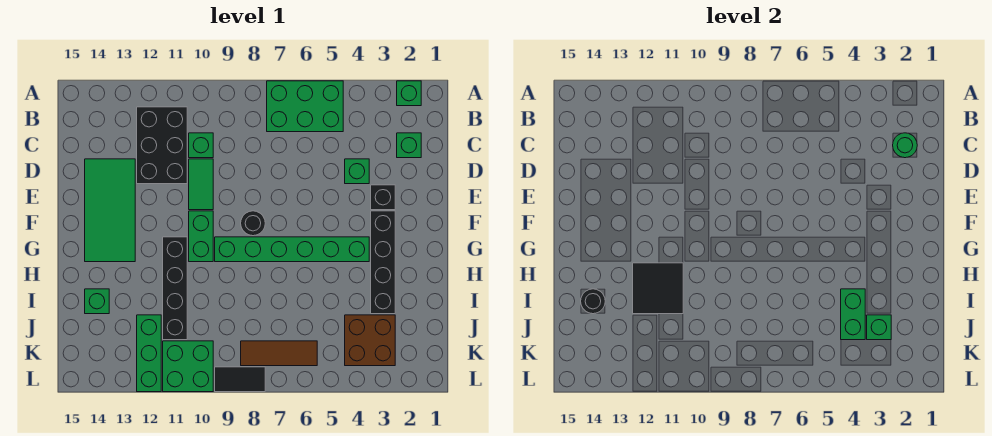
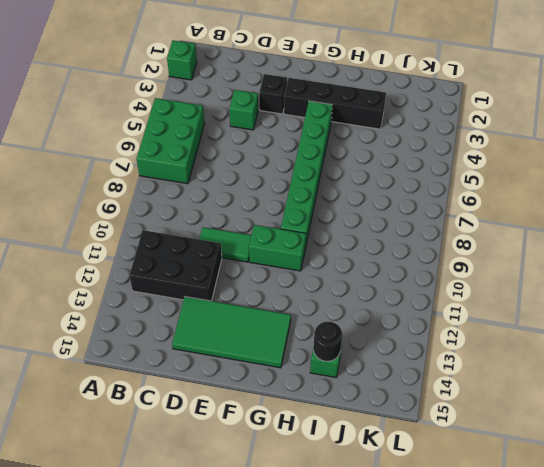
none -> green brick C2 level 1
none -> green brick C10 level 1
none -> black round brick F8 level 1

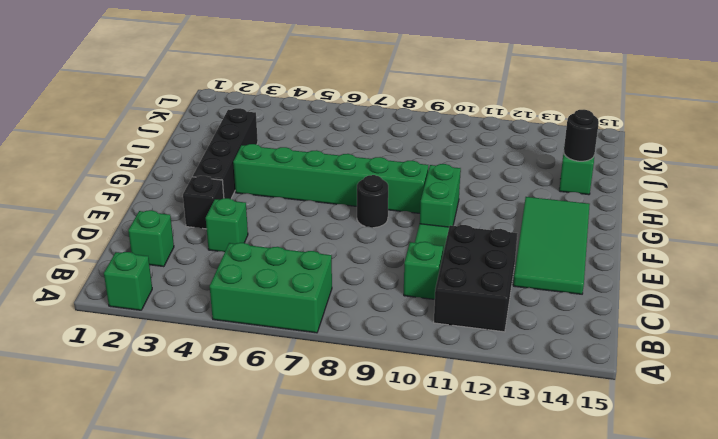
none -> black brick G11:J11 level 1
none -> brown brick J3:K4 level 1
none -> green brick J12:L12 level 1

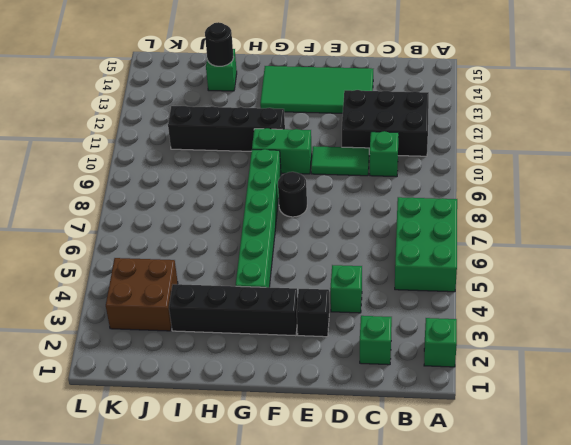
none -> green brick J12:L12 level 1
none -> brown tile K6:K8 level 1
none -> green brick K10:L11 level 1

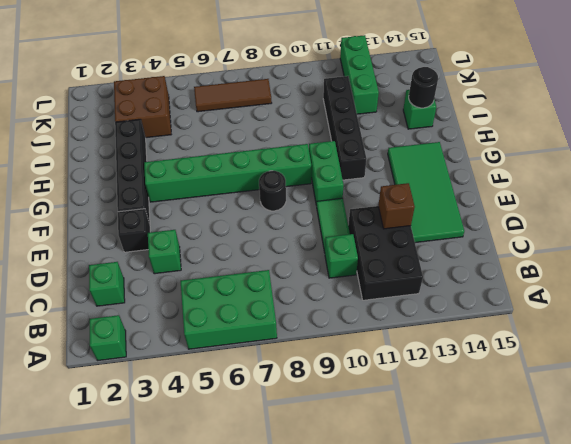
brown brick D12 level 2 -> none
none -> green brick K10:L11 level 1
none -> black tile L8:L9 level 1
none -> green round brick C2 level 2

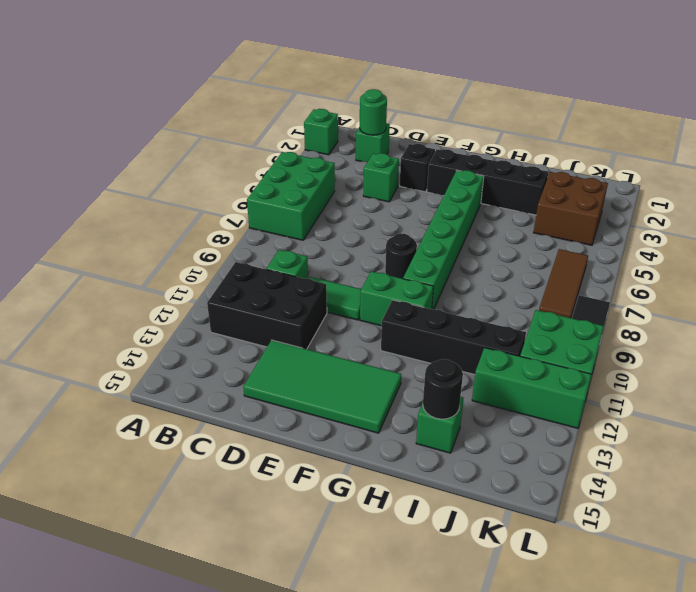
none -> black tile H11:I12 level 2
none -> green brick I4:J4 level 2
none -> green brick J3 level 2

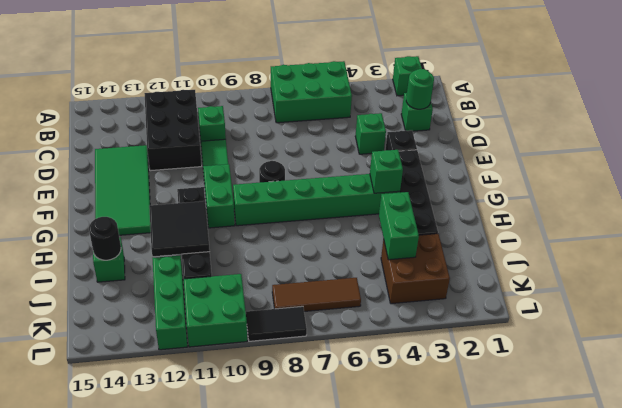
green brick G4 level 2 -> green brick J3 level 2

